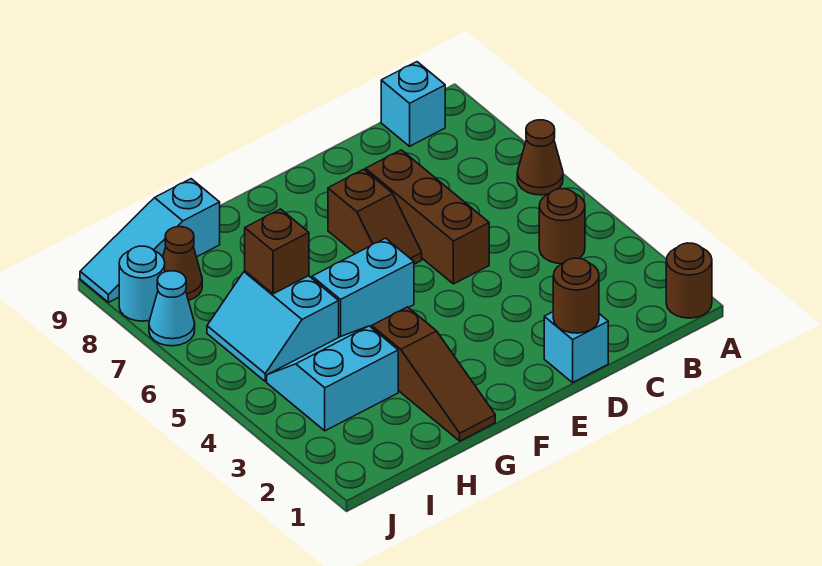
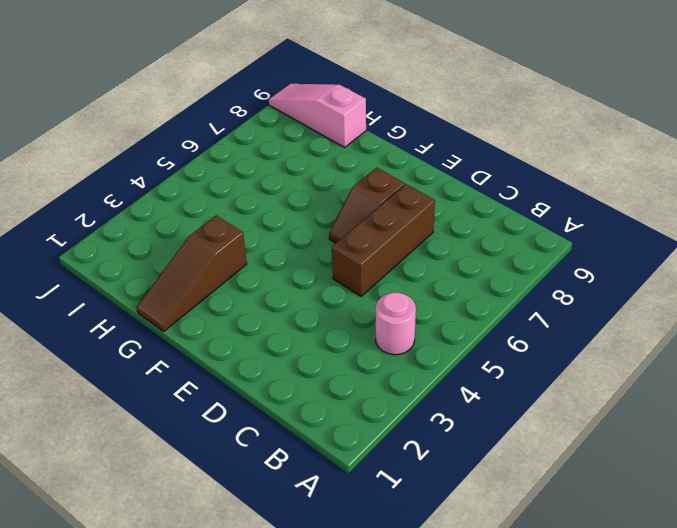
pink round brick B4 level 1 -> brown round brick B4 level 1
pink slope H9:J9 level 1 top H -> cyan slope H9:J9 level 1 top H
none -> brown round brick A1 level 1
none -> brown cone A6 level 1
none -> cyan brick B9 level 1

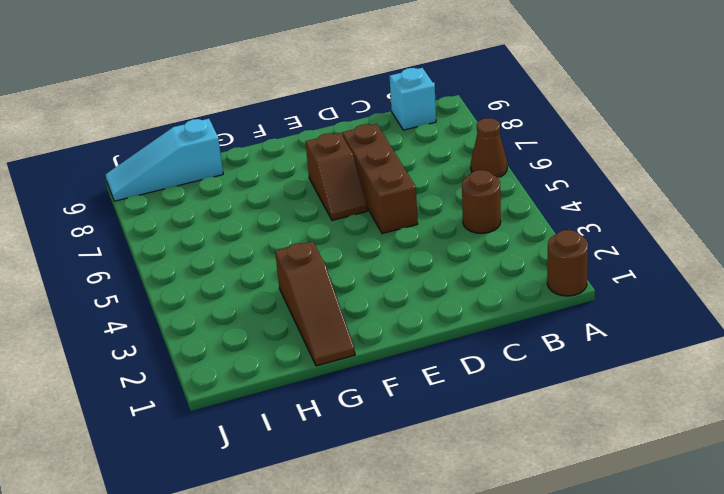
none -> cyan brick D1 level 1
none -> cyan brick F5:G5 level 1
none -> cyan slope H3:I4 level 1 top 3

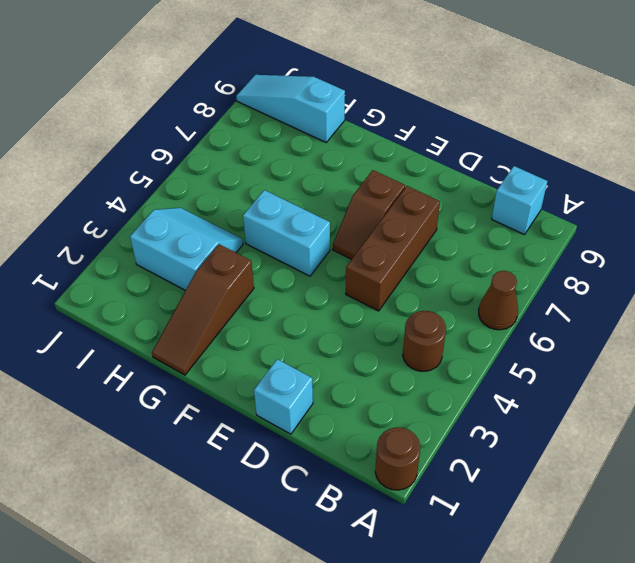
none -> cyan slope H5:I6 level 1 top H
none -> brown cone I8 level 1
none -> cyan cone J7 level 1

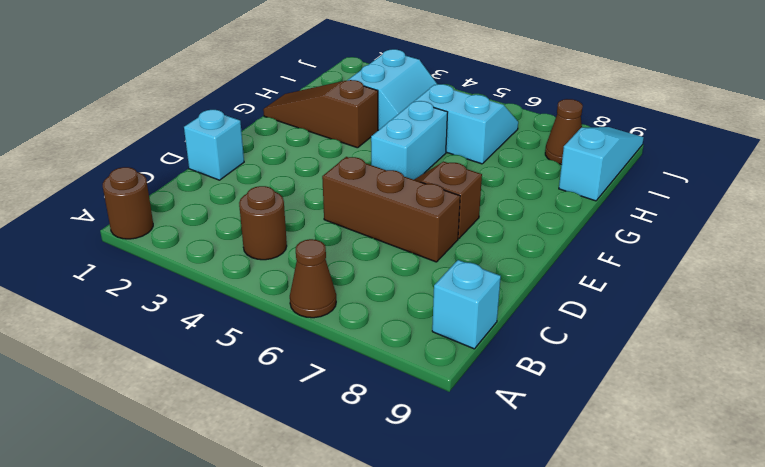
none -> cyan cone J7 level 1
none -> cyan round brick J8 level 1
none -> brown round brick D1 level 2

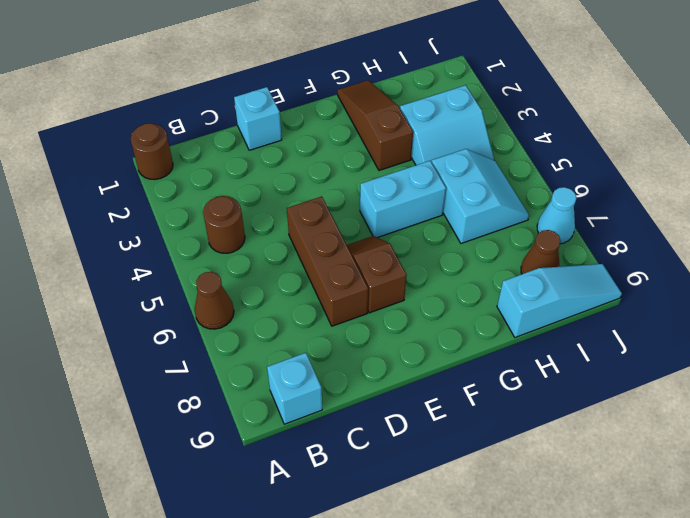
none -> cyan round brick J8 level 1
none -> brown round brick D1 level 2
none -> brown brick H6 level 2

